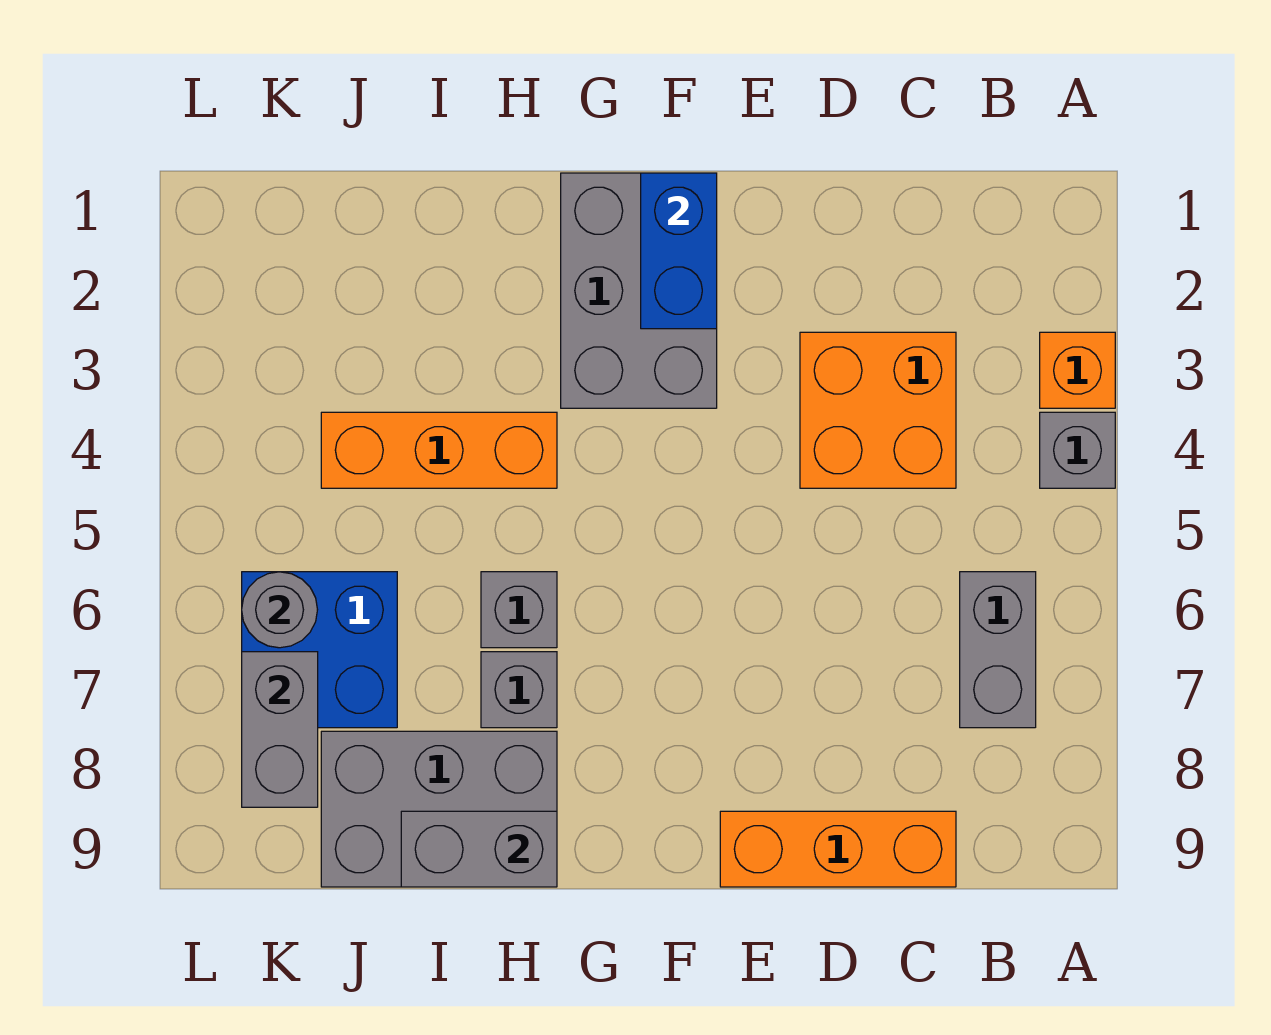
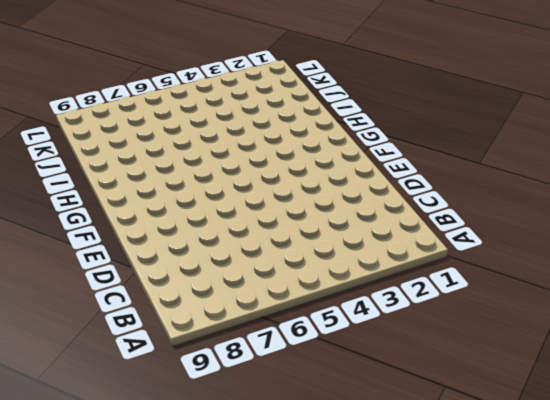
none -> orange brick A3 level 1
none -> grey brick A4 level 1
none -> grey brick B6:B7 level 1

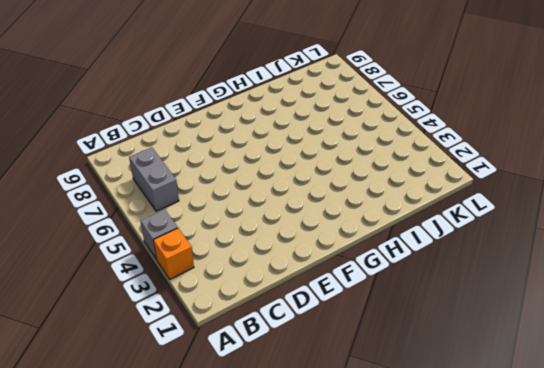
none -> orange brick C3:D4 level 1
none -> orange brick C9:E9 level 1
none -> grey brick F1:G3 level 1

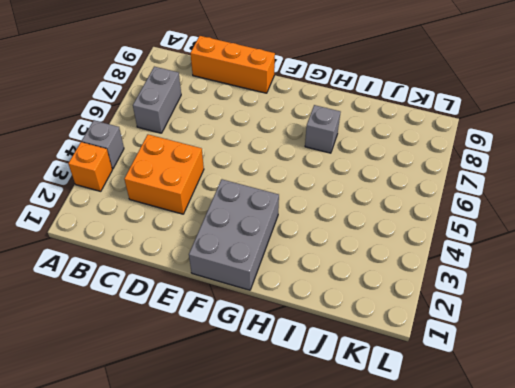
none -> orange brick H4:J4 level 1
none -> grey brick H6 level 1
none -> grey brick H8:J9 level 1

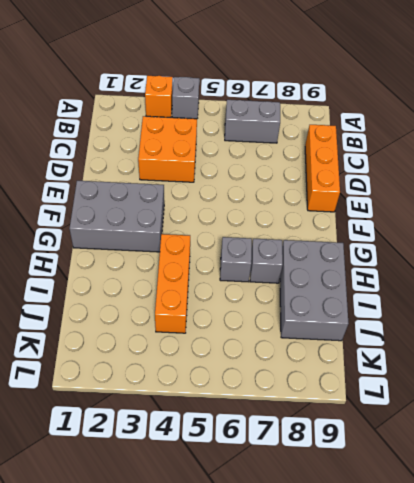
none -> blue brick J6:K7 level 1
none -> blue brick F1:F2 level 2
none -> grey brick H9:I9 level 2

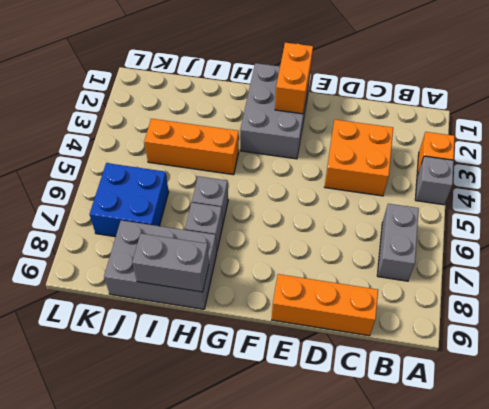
orange brick F1:F2 level 2 -> blue brick F1:F2 level 2
none -> grey round brick K6 level 2
none -> grey brick K7:K8 level 2

